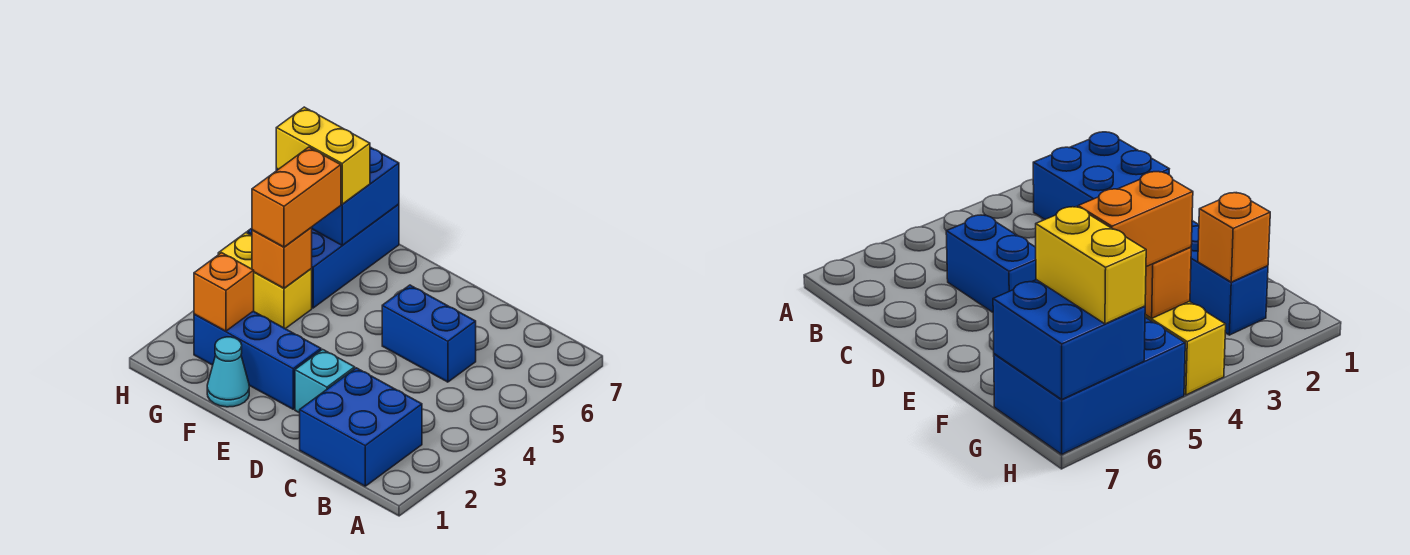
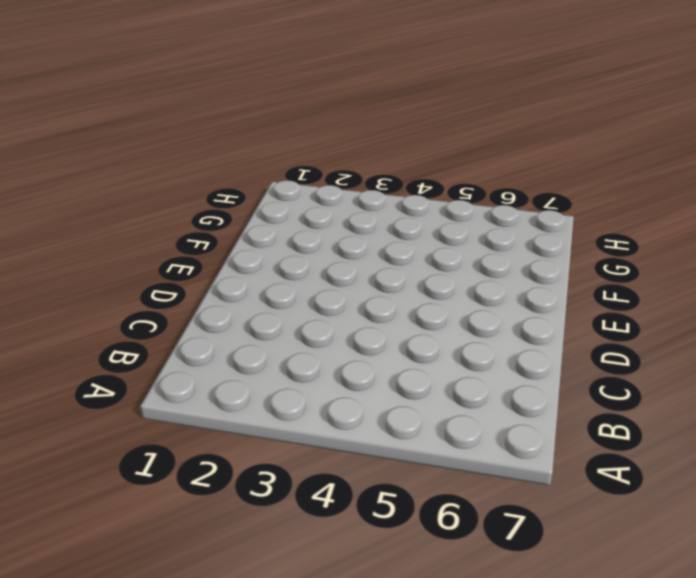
none -> blue brick B1:C2 level 1
none -> blue brick C5:D5 level 1
none -> cyan brick D2 level 1

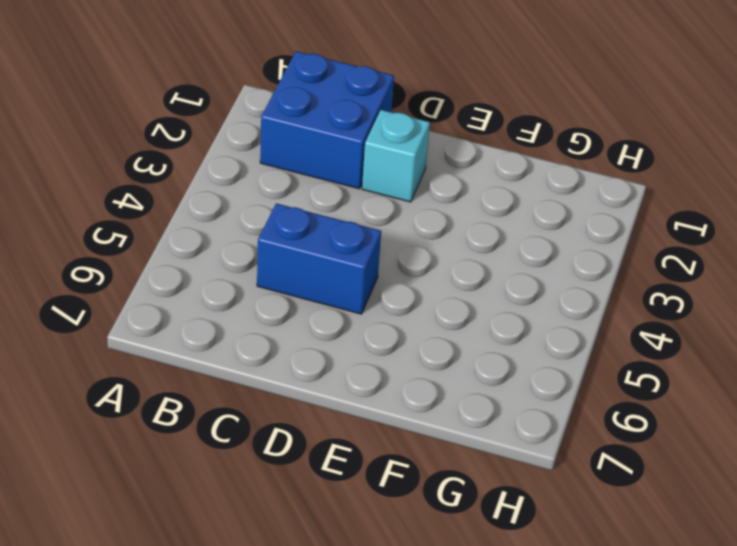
none -> blue brick E2:G2 level 1
none -> cyan cone F1 level 1
none -> yellow brick G4:H4 level 1

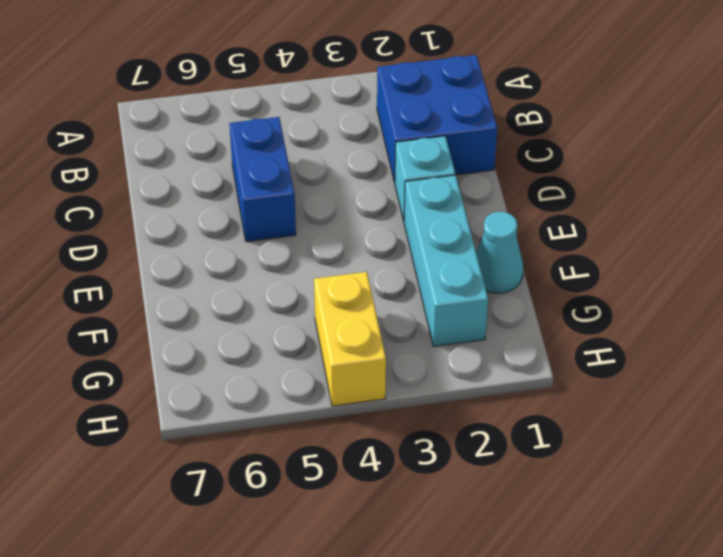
cyan brick E2:G2 level 1 -> blue brick E2:G2 level 1
none -> blue brick G5:H7 level 1
none -> orange brick G2 level 2
none -> orange brick G4 level 2

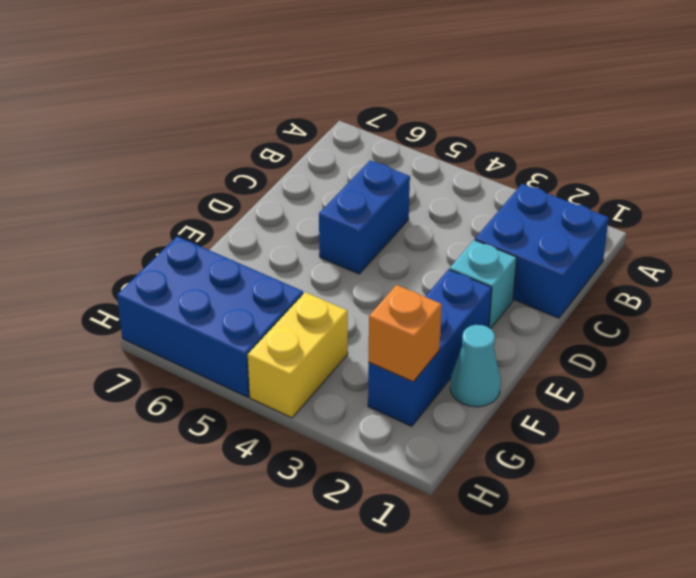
none -> orange brick G4 level 2
none -> blue brick G6:H7 level 2
none -> orange brick G4:G5 level 3

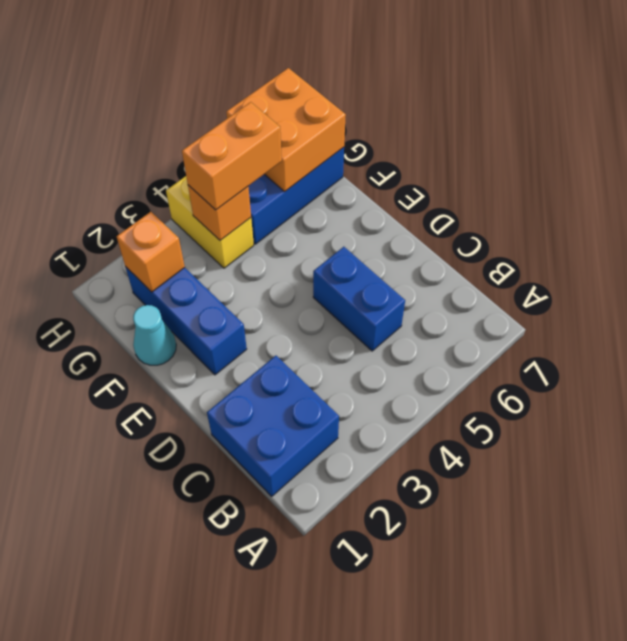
orange brick G6:H7 level 2 -> blue brick G6:H7 level 2
none -> cyan brick D2 level 1
none -> yellow brick G6:H6 level 3

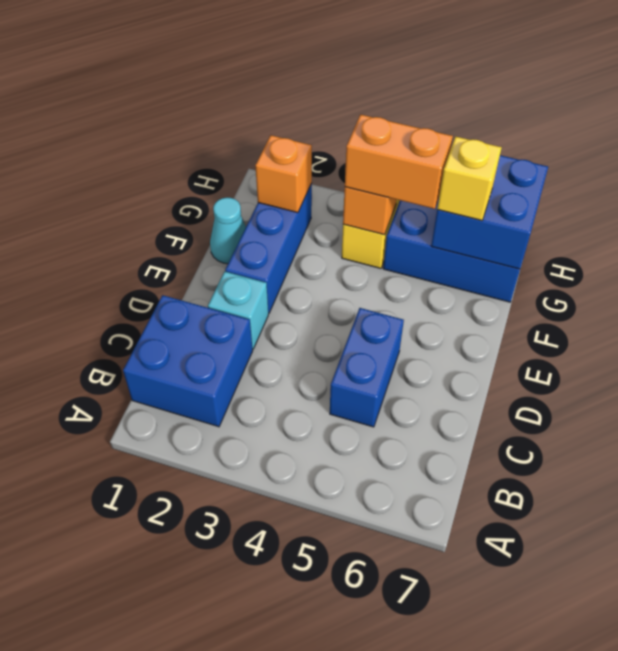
yellow brick G6 level 3 -> yellow brick G6:H6 level 3

